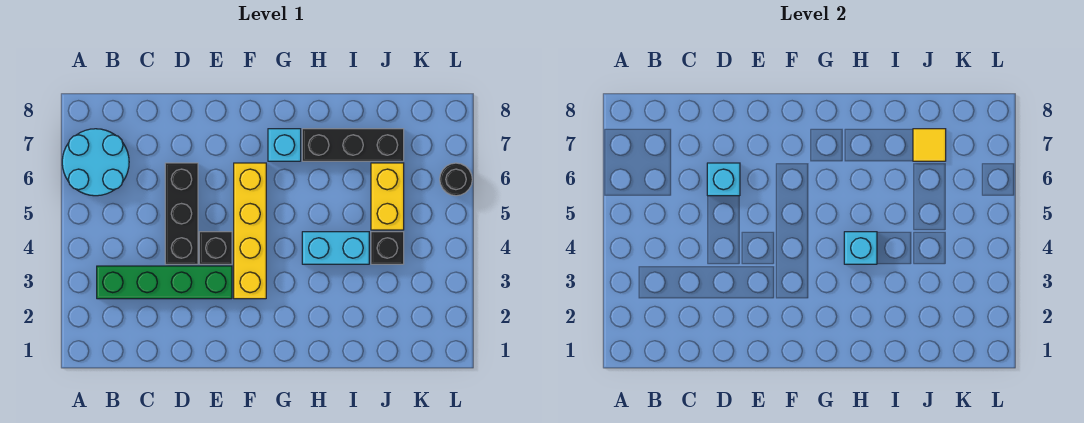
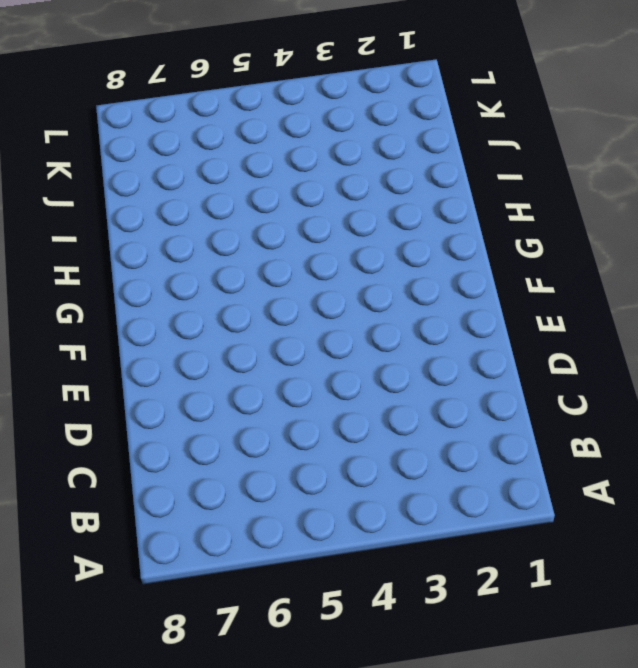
none -> cyan round brick A6:B7 level 1
none -> green brick B3:E3 level 1
none -> black brick D4:D6 level 1

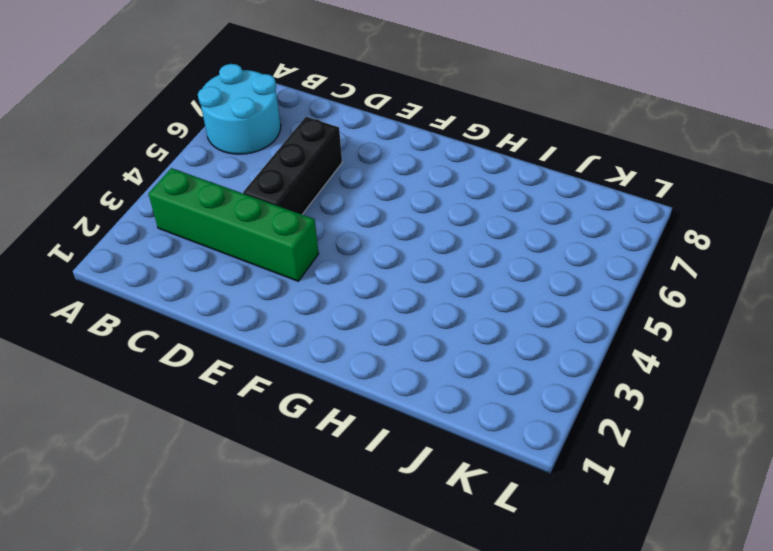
none -> black brick E4 level 1
none -> yellow brick F3:F6 level 1
none -> cyan brick G7 level 1

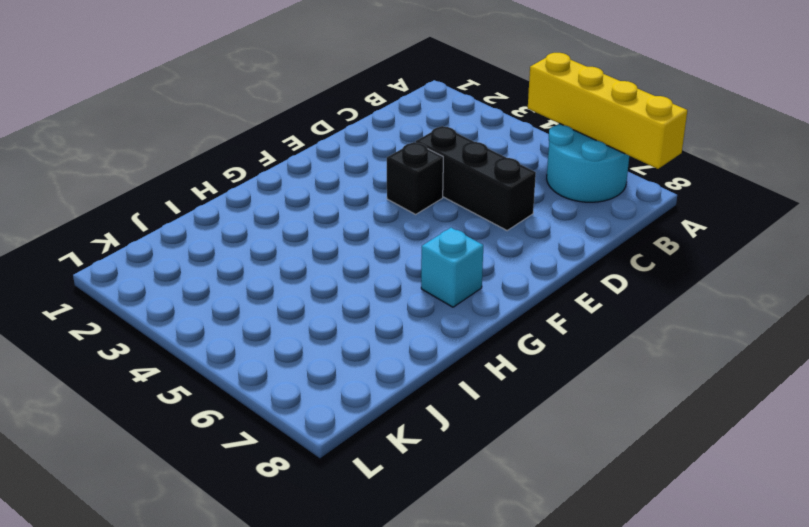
yellow brick A5:A8 level 2 -> yellow brick F3:F6 level 1
none -> green brick B3:E3 level 1
none -> cyan brick H4:I4 level 1
none -> black brick H7:J7 level 1

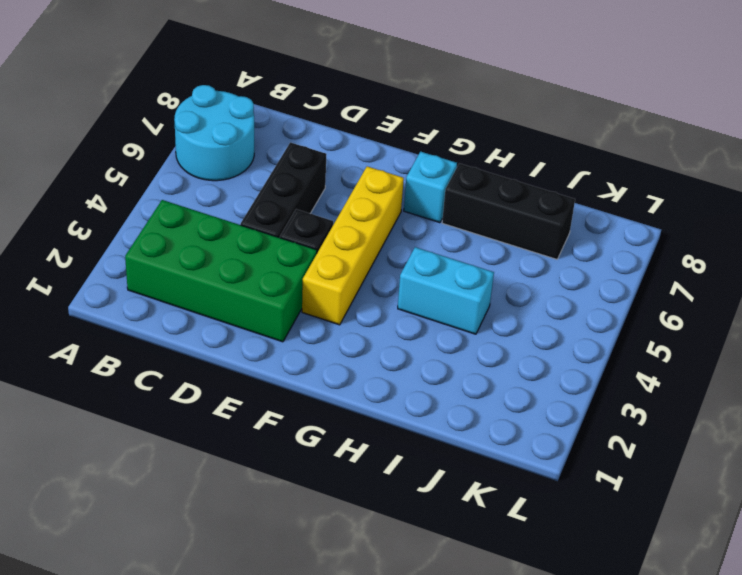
green brick B2:E3 level 1 -> green brick B3:E3 level 1
none -> black brick J4 level 1
none -> yellow brick J5:J6 level 1
none -> black round brick L6 level 1

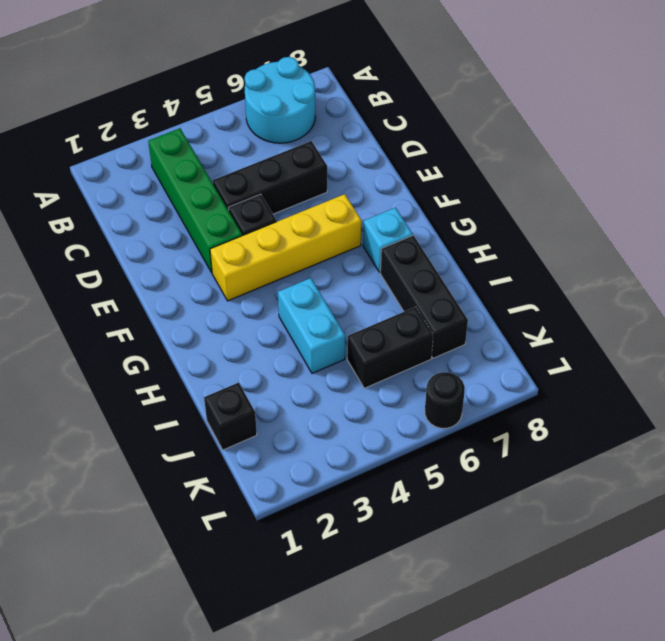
black brick J1 level 1 -> black brick J4 level 1
black brick J5:J6 level 1 -> yellow brick J5:J6 level 1
none -> cyan brick D6 level 2
none -> cyan brick H4 level 2
none -> yellow tile J7 level 2

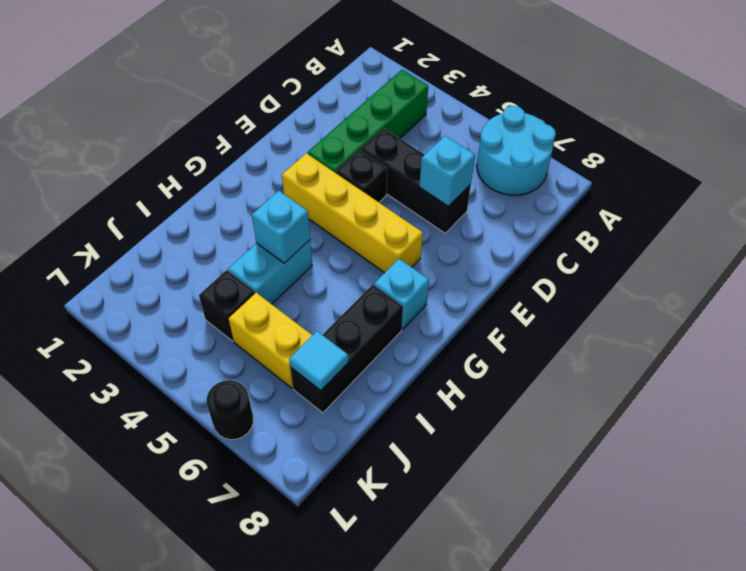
cyan tile J7 level 2 -> yellow tile J7 level 2

